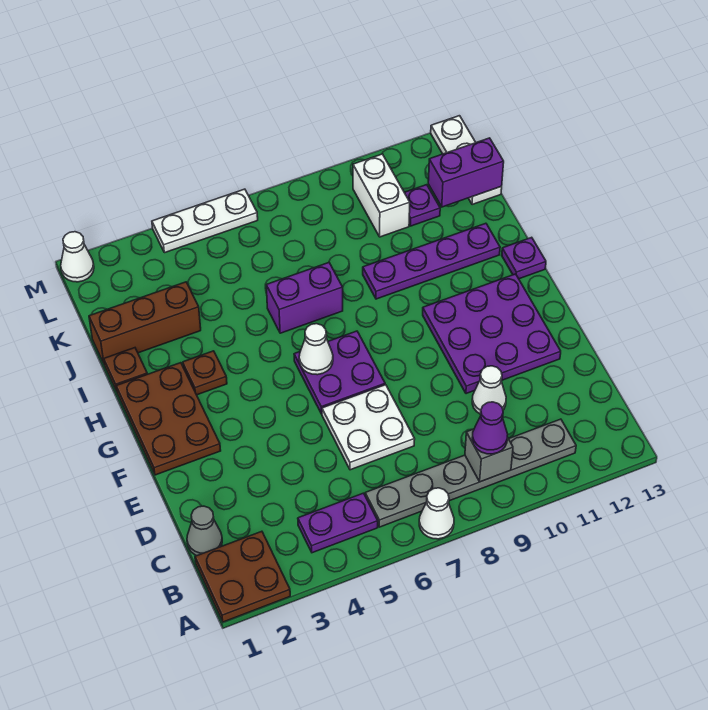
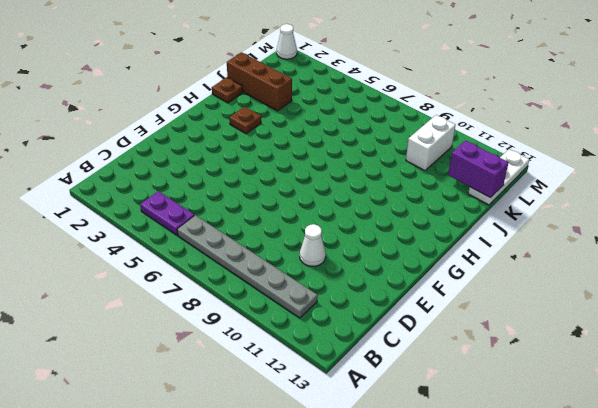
none -> brown plate A1:B2 level 1
none -> white cone A7 level 1
none -> grey cone C1 level 1

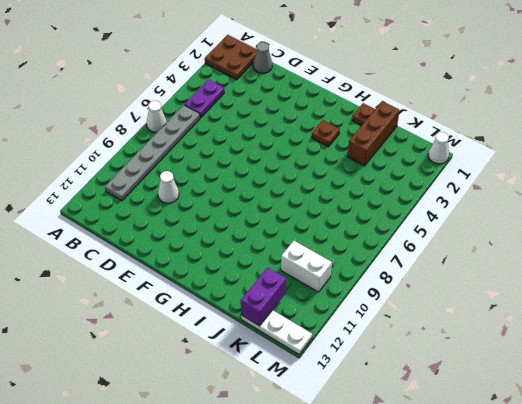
none -> white plate D6:E7 level 1
none -> purple plate E10:G12 level 1
none -> brown plate F1:H2 level 1

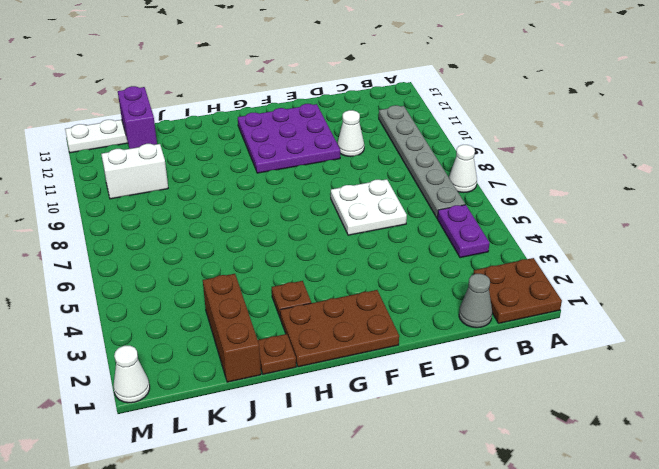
none -> purple plate F6:G7 level 1
none -> purple plate H13 level 1
none -> purple brick I6:I7 level 1

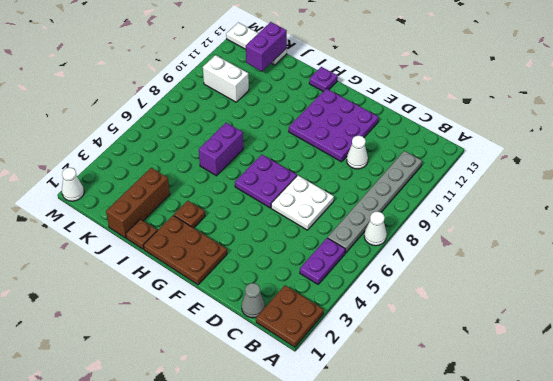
none -> purple plate I9:I12 level 1
none -> purple plate K11 level 1
none -> white plate M4:M6 level 1

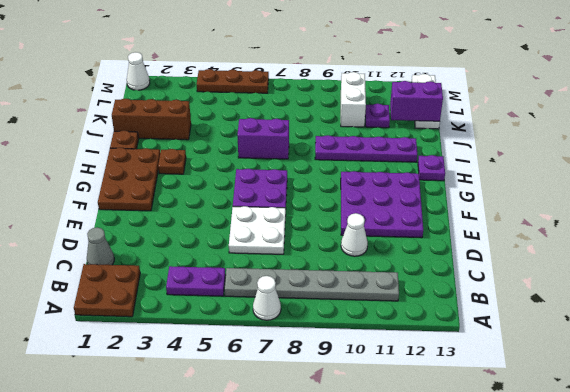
brown plate M4:M6 level 1 -> white plate M4:M6 level 1
none -> grey brick B9 level 2
none -> white cone G6 level 2
none -> purple cone B9 level 3

